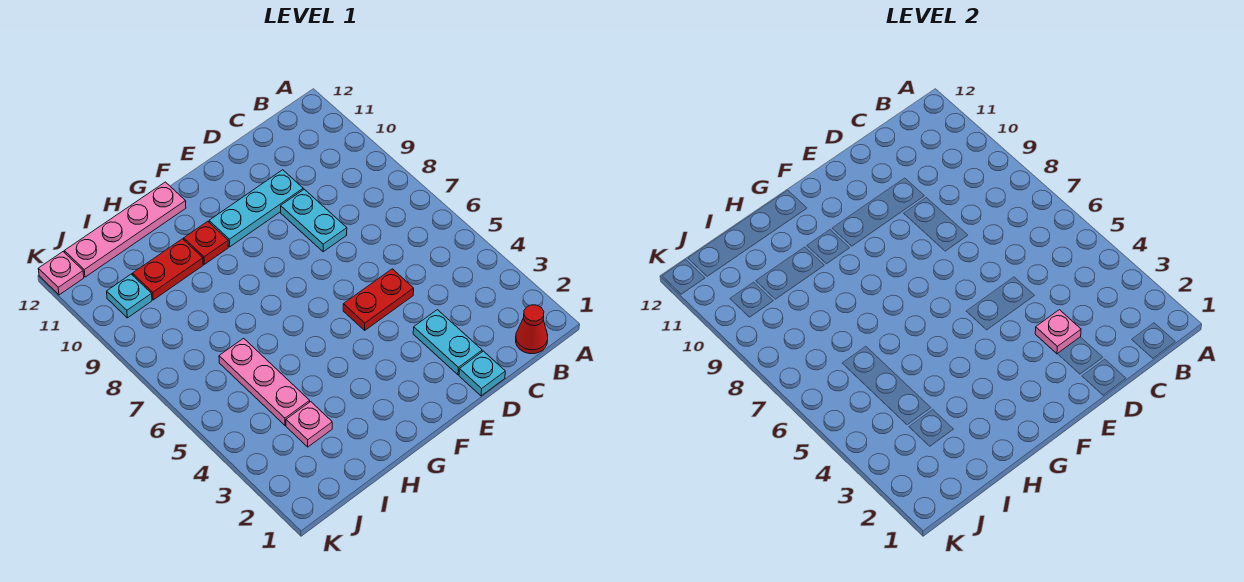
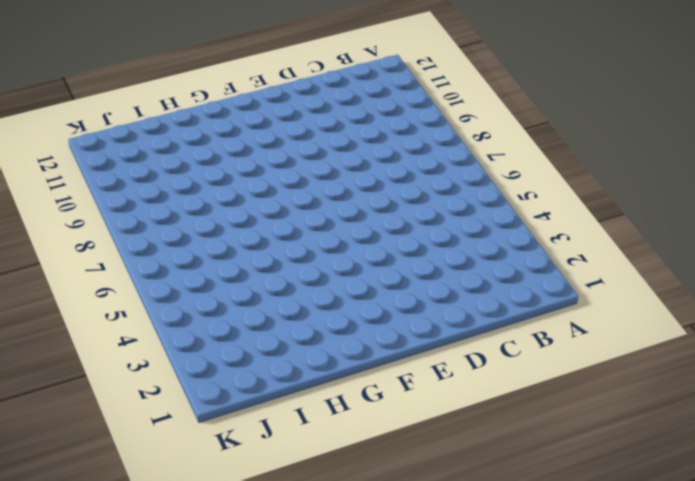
none -> red cone B1 level 1
none -> cyan plate D1 level 1
none -> cyan plate D2:D3 level 1

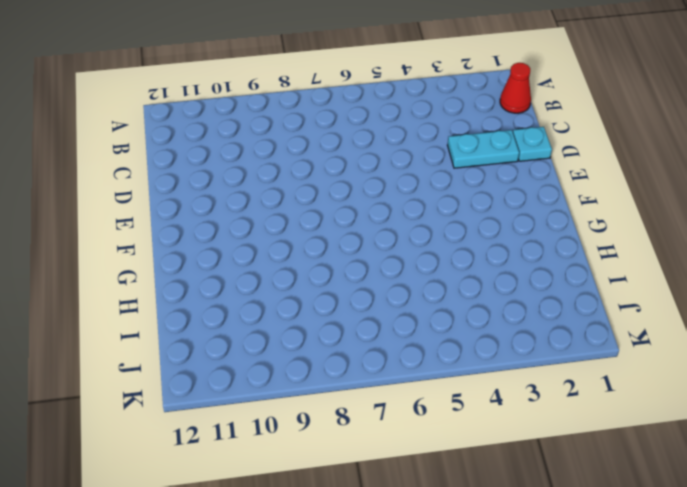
none -> red plate D5:E5 level 1
none -> cyan plate D8:D9 level 1
none -> cyan plate D10:F10 level 1

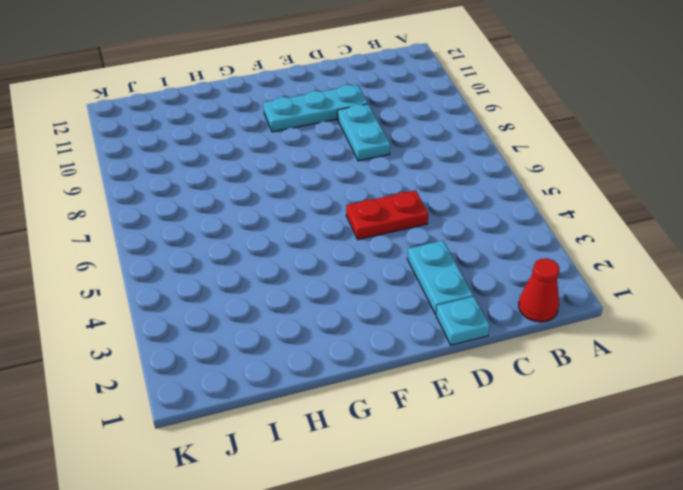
none -> red plate G10 level 1
none -> pink plate G12:J12 level 1
none -> red plate H10:I10 level 1

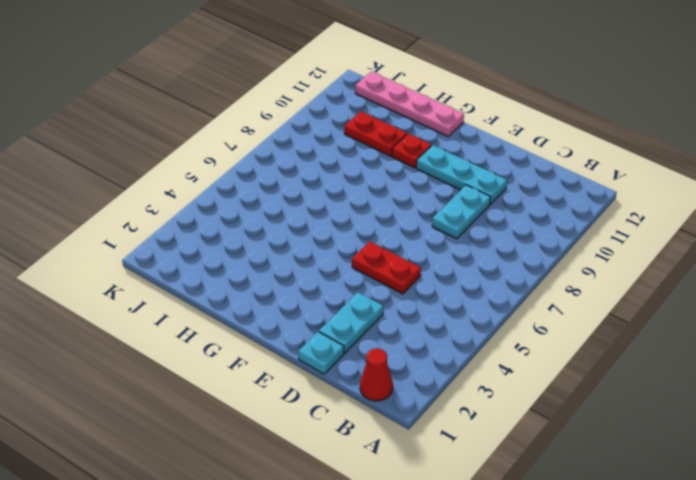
none -> pink plate I3 level 1
none -> pink plate I4:I6 level 1
none -> cyan plate J10 level 1

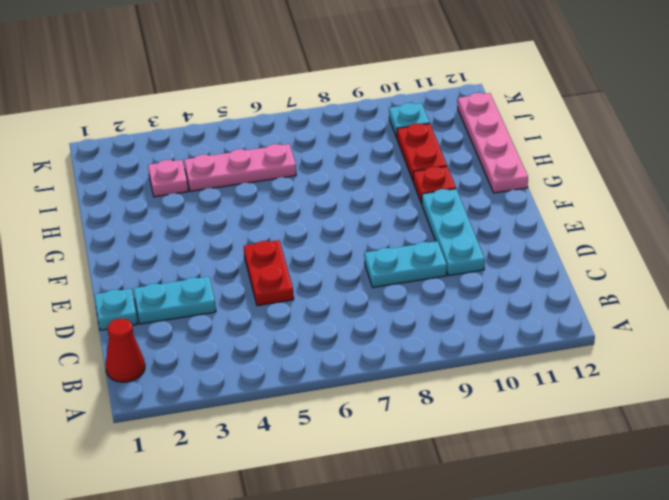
none -> pink plate K12 level 1
none -> pink plate D3 level 2

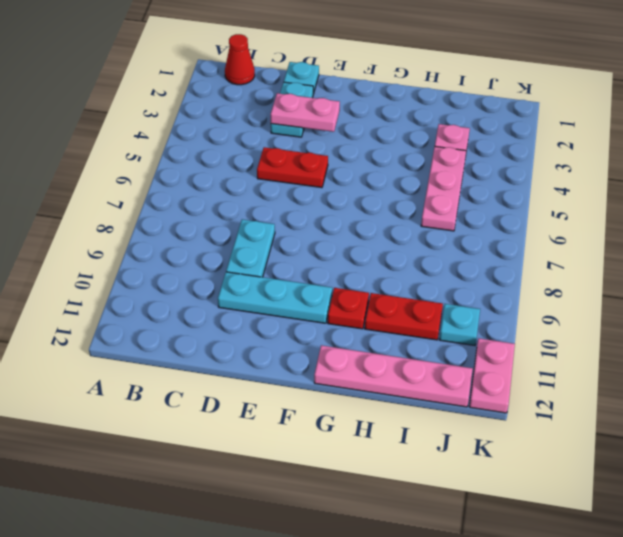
pink plate D3:E3 level 2 -> pink plate D3 level 2
pink plate K11:K12 level 1 -> pink plate K12 level 1

